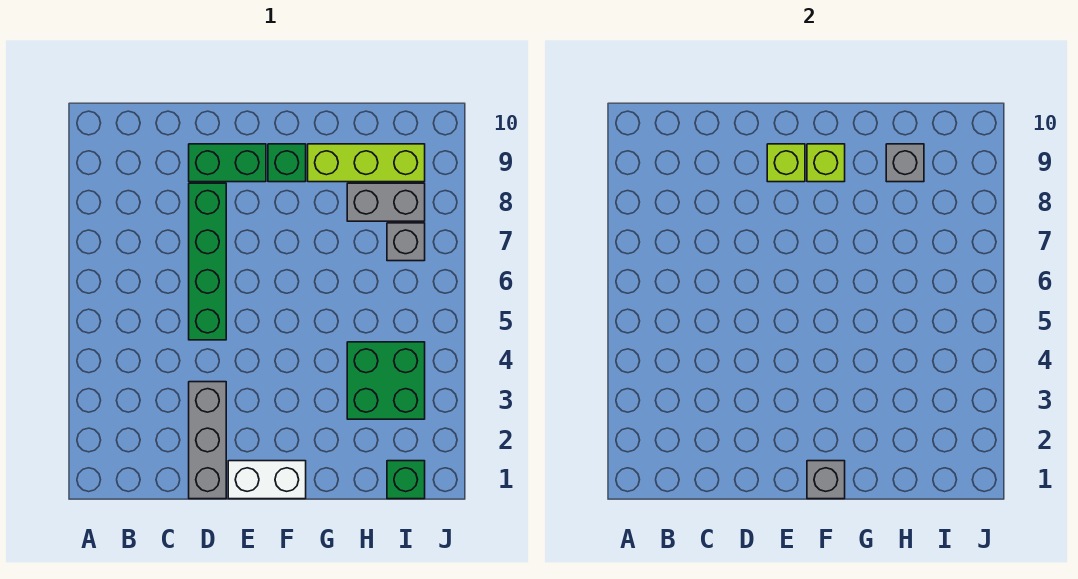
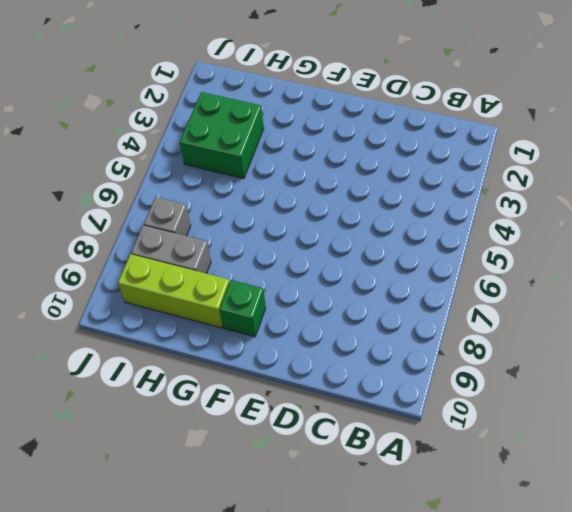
none -> grey brick D1:D3 level 1
none -> green brick D5:D8 level 1
none -> green brick D9:E9 level 1

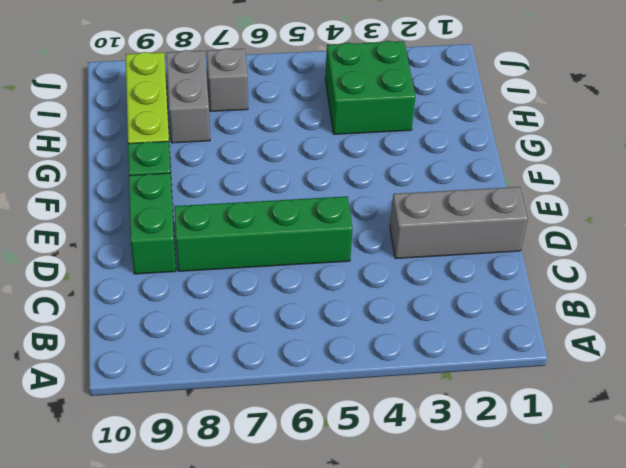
none -> white brick E1:F1 level 1
none -> green brick I1 level 1
none -> lime brick E9 level 2

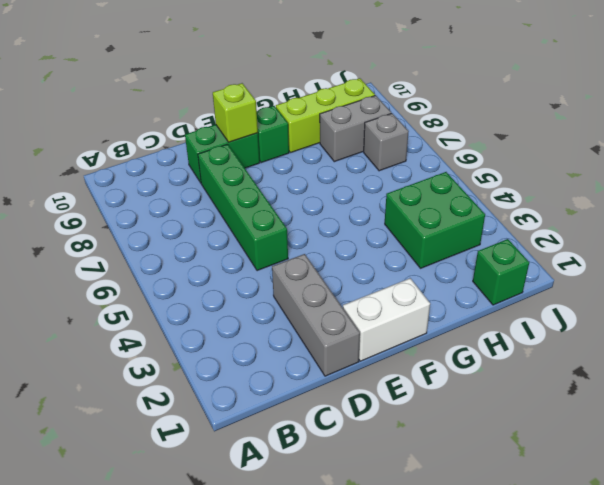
none -> grey brick F1 level 2
none -> lime brick F9 level 2
none -> grey brick H9 level 2

